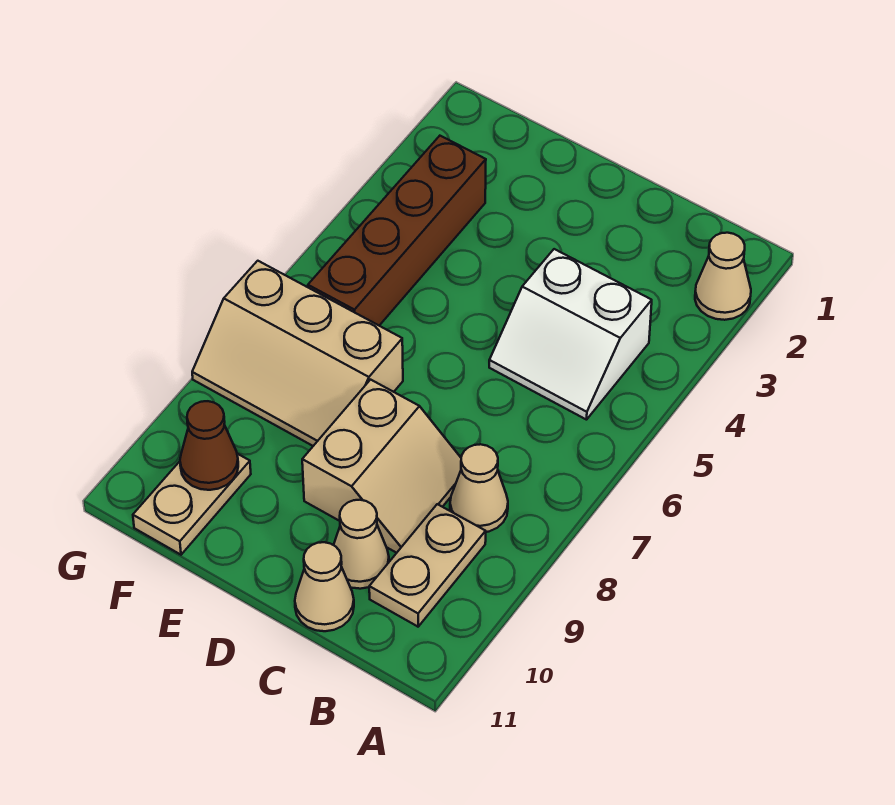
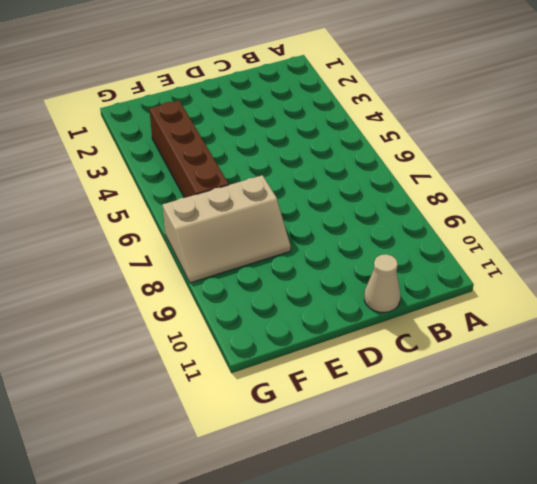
none -> tan cone A2 level 1
none -> white slope B4:C5 level 1 top 4

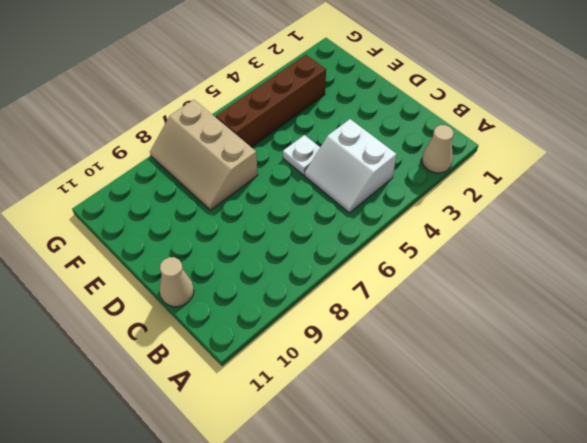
white plate D5 level 1 -> none
none -> tan cone B8 level 1
none -> tan plate B9:B10 level 1

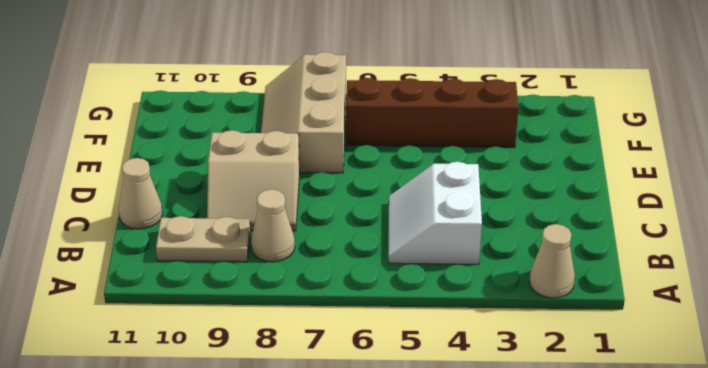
none -> tan cone C10 level 1
none -> tan plate F10:F11 level 1

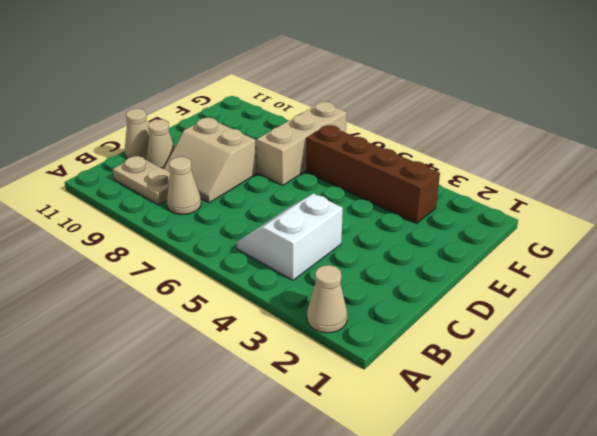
none -> tan plate F10:F11 level 1
none -> brown cone F10 level 2

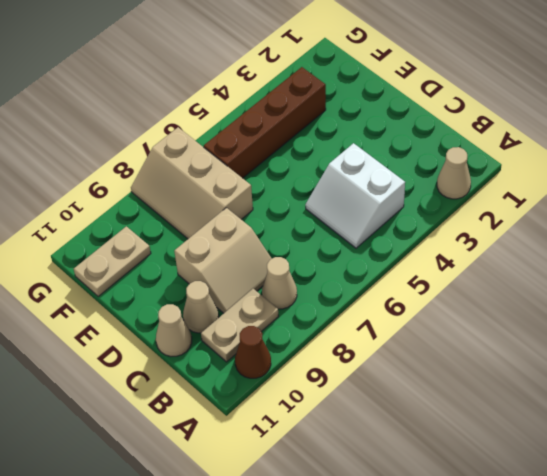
brown cone A10 level 1 -> brown cone F10 level 2

